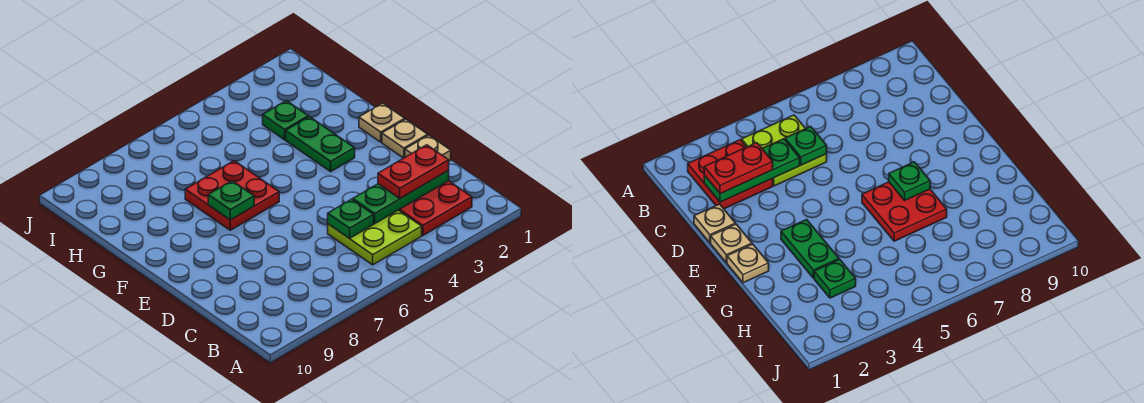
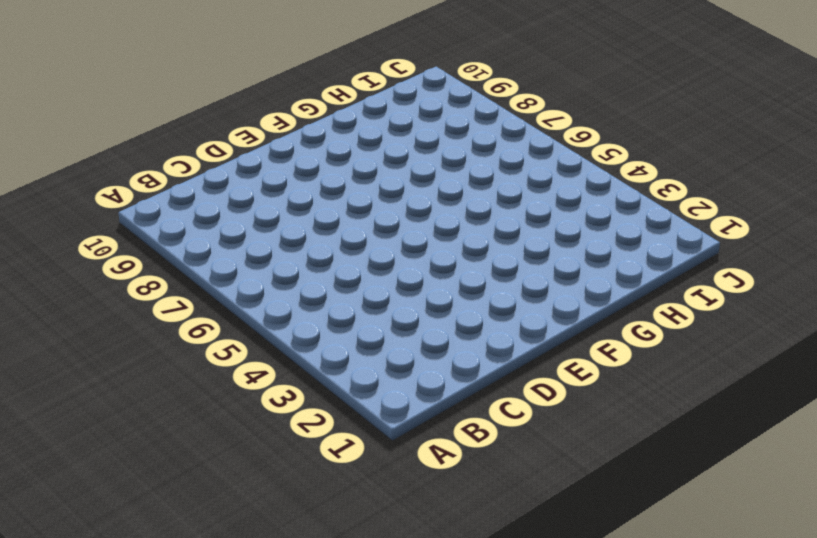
none -> red plate B2:C3 level 1
none -> lime plate B4:C5 level 1
none -> tan plate D1 level 1

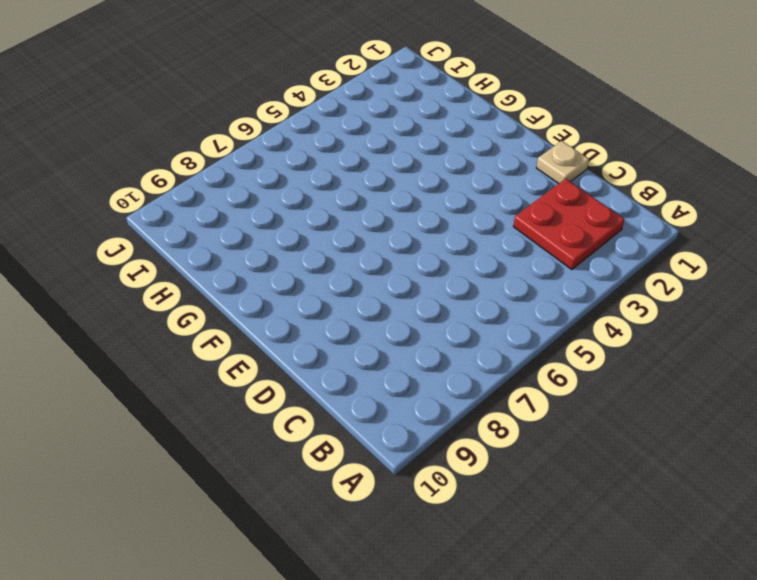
none -> lime plate B4:C5 level 1
none -> tan plate E1 level 1
none -> tan plate F1 level 1

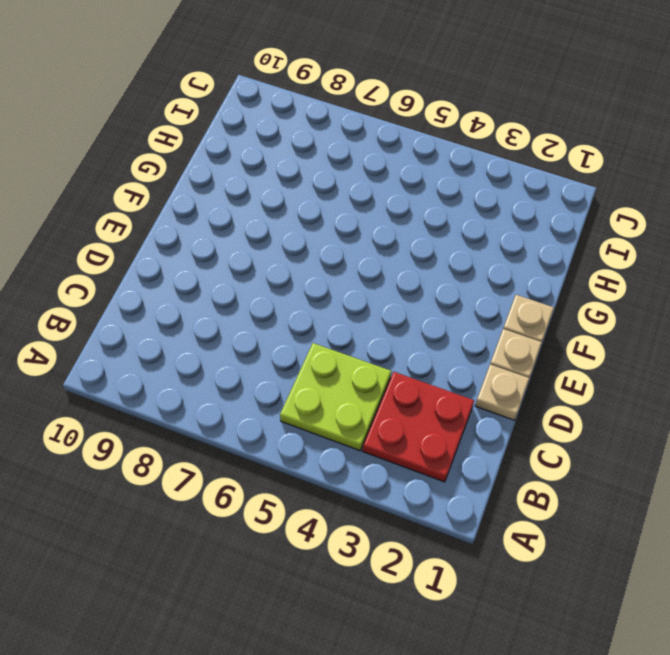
none -> green plate F3:G3 level 1
none -> red plate F6:G7 level 1
none -> green plate H3 level 1

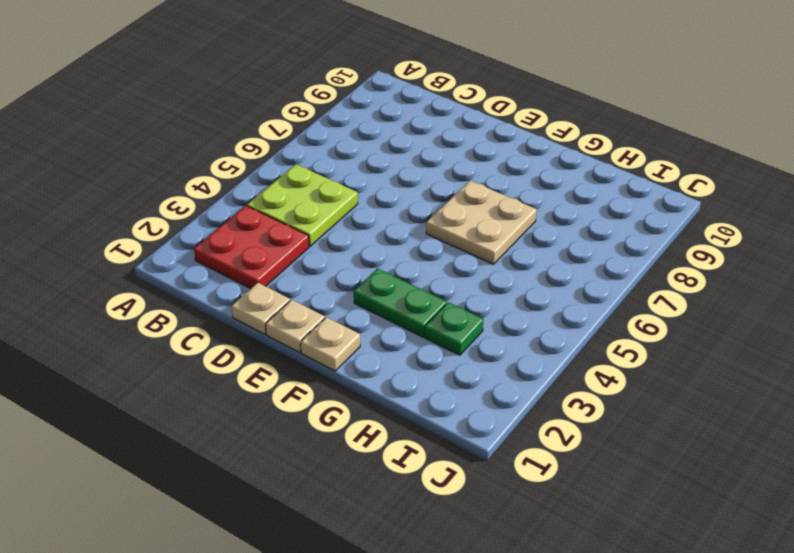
tan plate F6:G7 level 1 -> red plate F6:G7 level 1
none -> green plate C2:C4 level 2
none -> green plate C5 level 2
none -> green plate F7 level 2

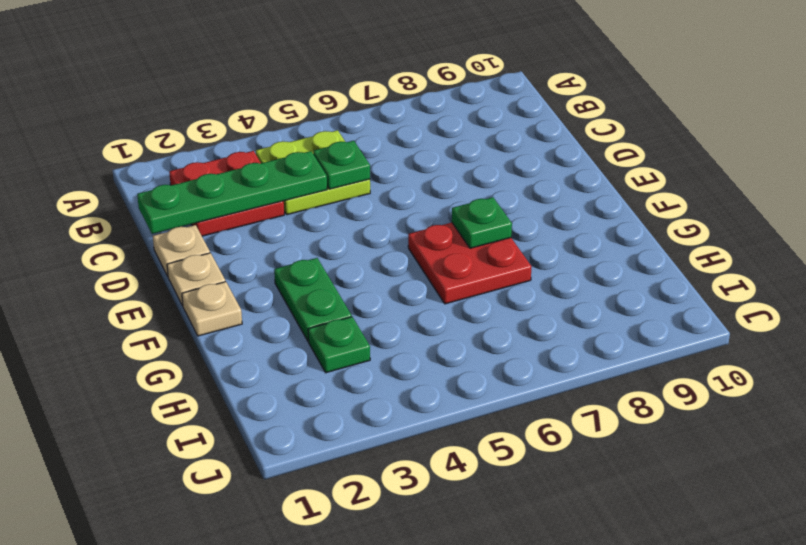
green plate C1:C4 level 2 -> green plate C2:C4 level 2
none -> red plate C2:C3 level 3

